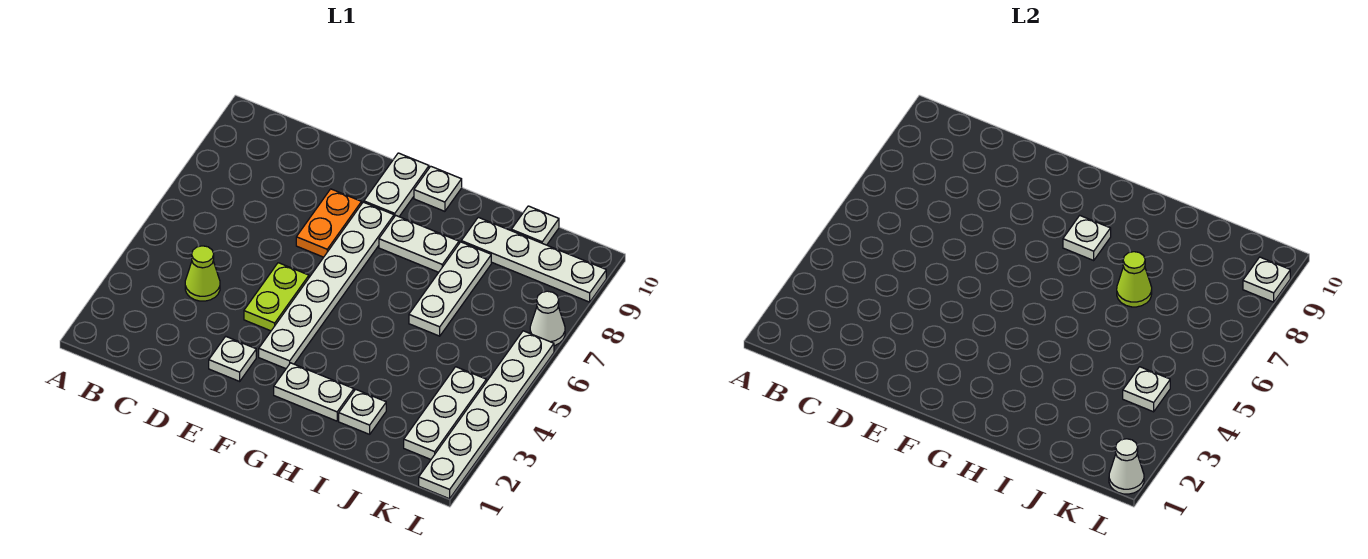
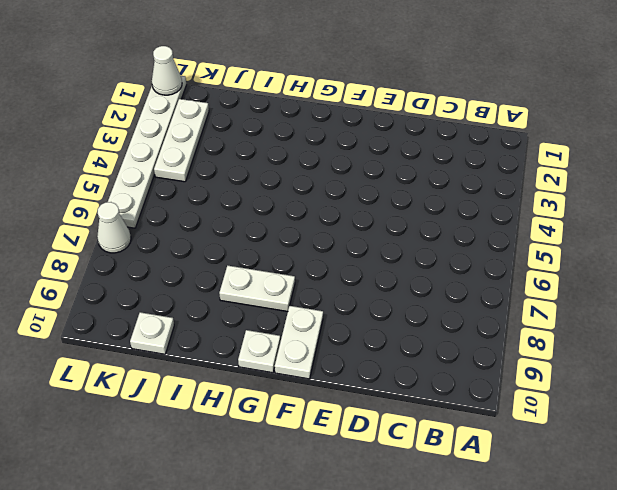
none -> lime cone C4 level 1
none -> white plate E2 level 1
none -> lime plate E4:E5 level 1

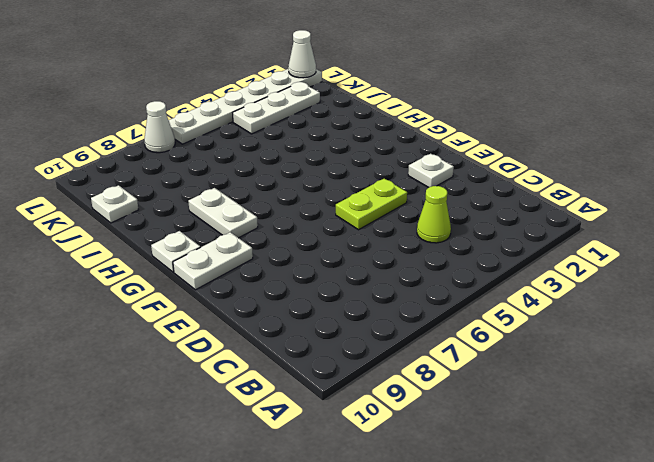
none -> orange plate E7:E8 level 1
none -> white plate F3:F8 level 1
none -> white plate G2:H2 level 1

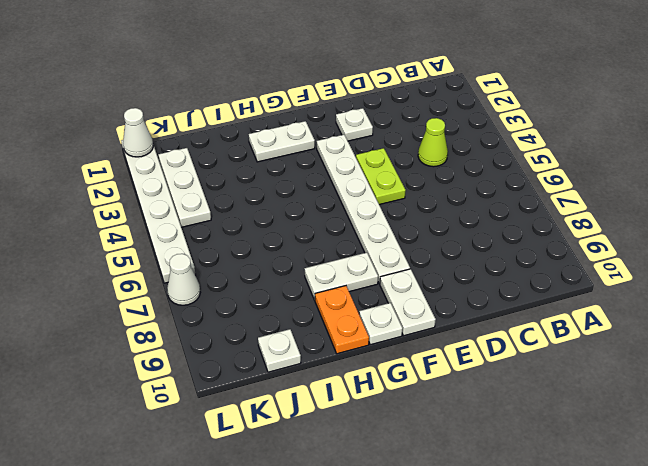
orange plate H9:H10 level 1 -> orange plate E7:E8 level 1
none -> white plate I2 level 1
none -> white plate I6:I8 level 1
none -> white plate I9:L9 level 1

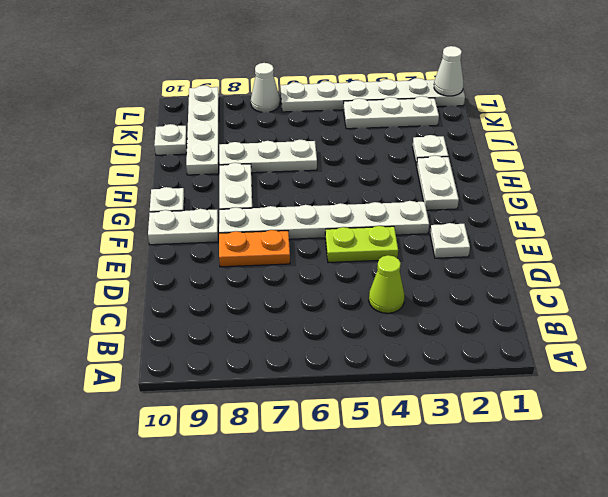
none -> white plate G8 level 2
none -> lime cone I7 level 2
none -> white plate K4 level 2

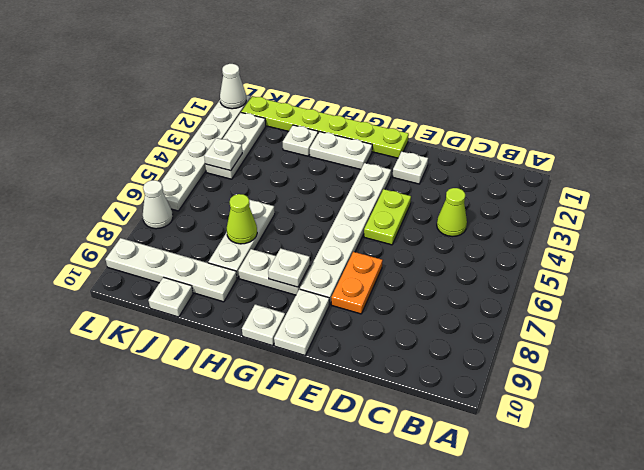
lime plate F1:K1 level 1 -> none
none -> white plate L9 level 2

